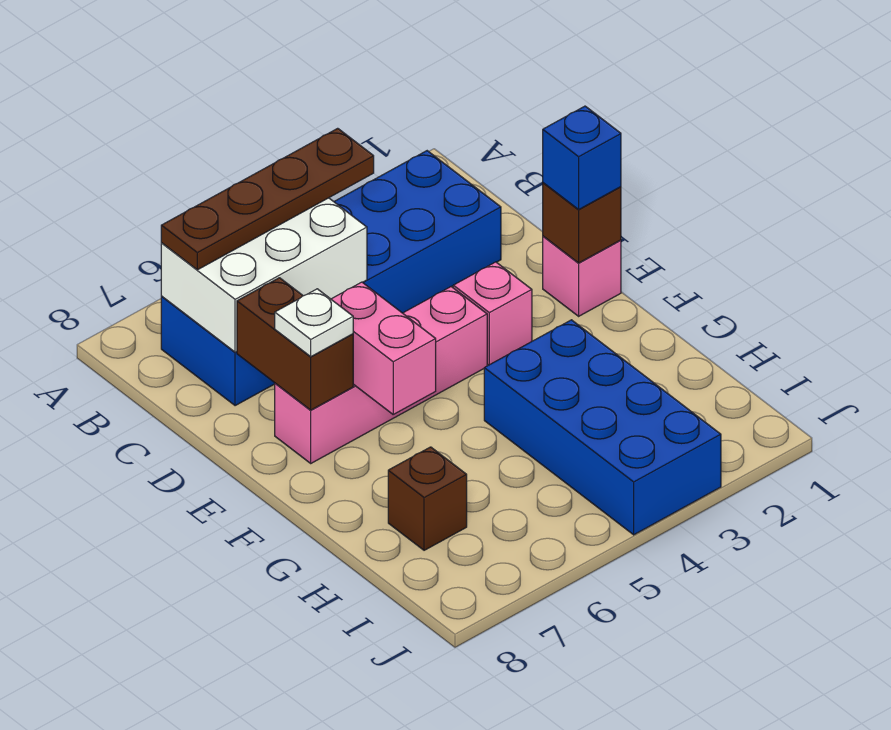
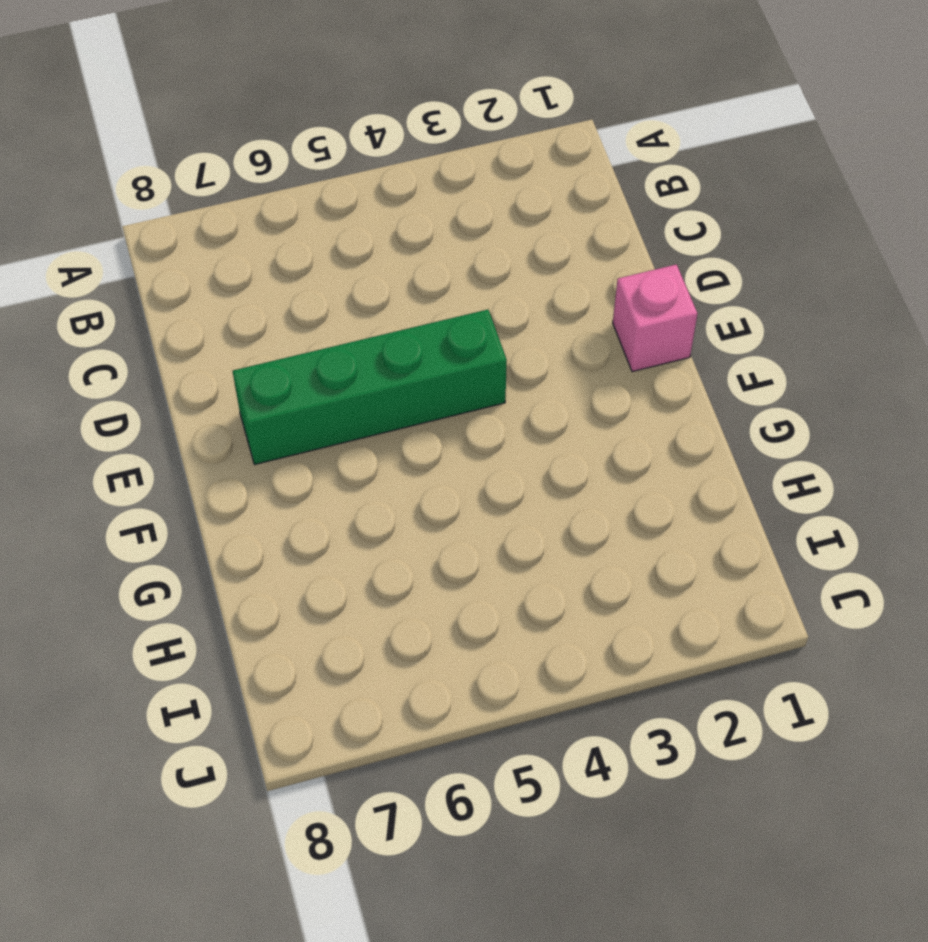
green brick E4:E7 level 1 -> pink brick E4:E7 level 1
none -> blue brick B2:C7 level 1
none -> pink brick E3 level 1
none -> blue brick G3:J4 level 1

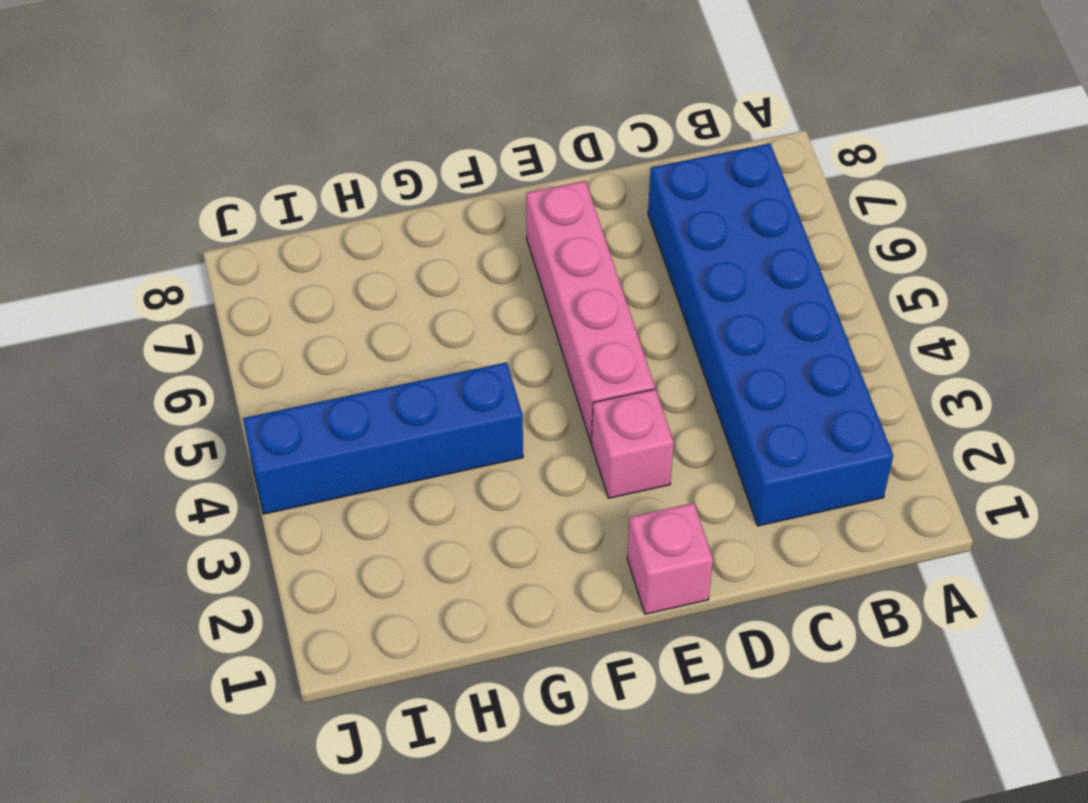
blue brick G4:J4 level 1 -> blue brick G3:J4 level 1
none -> brown brick H7 level 1
none -> white brick B5:C7 level 2
none -> brown brick D7:E7 level 2

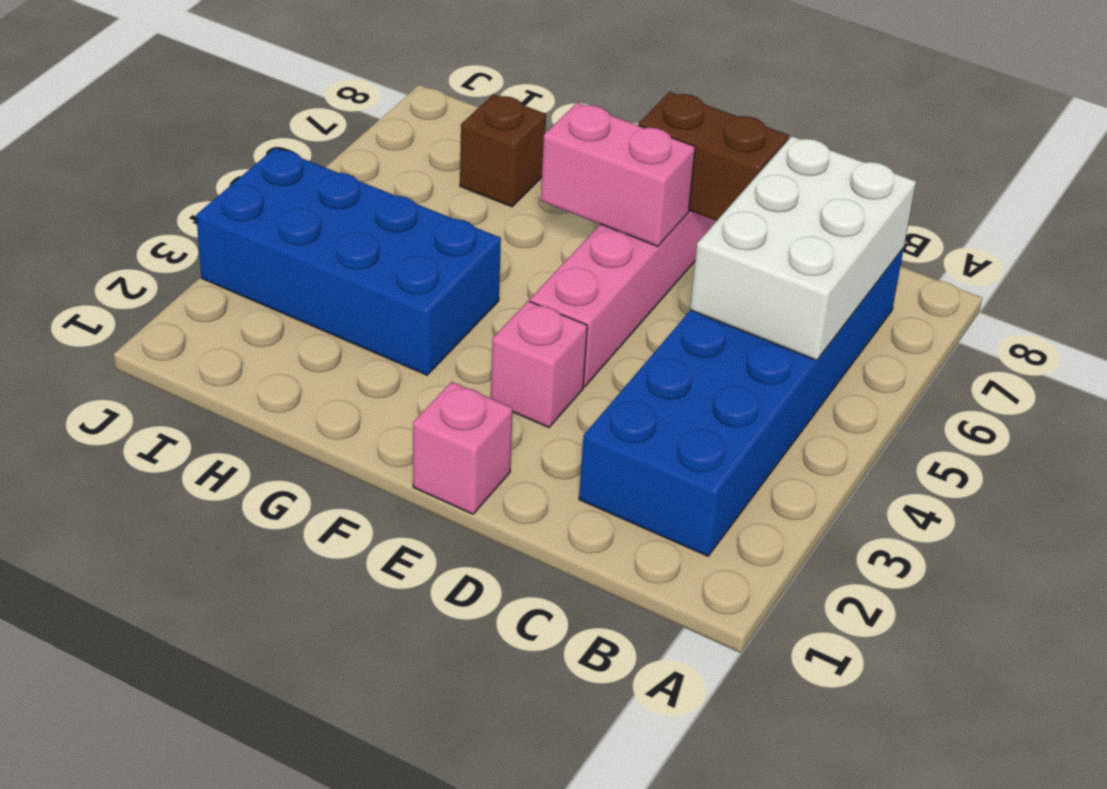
none -> brown brick E1 level 2
none -> brown plate B4:B7 level 3
none -> blue brick E1 level 3

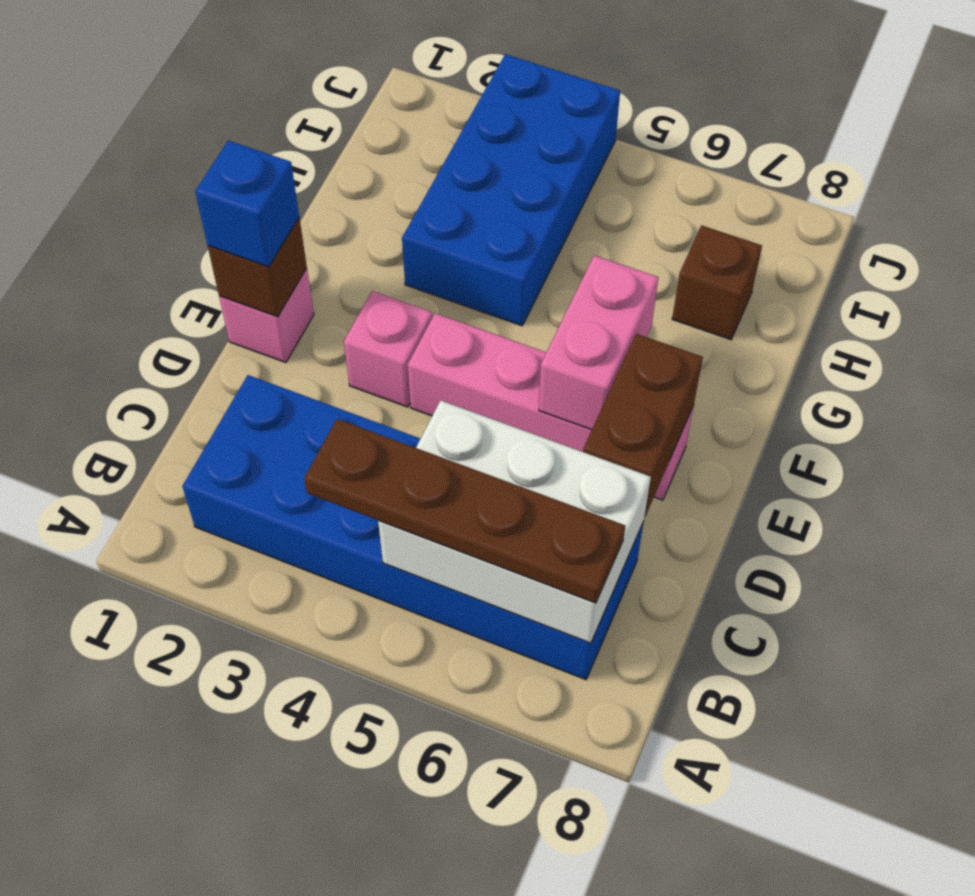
none -> white plate E7 level 3

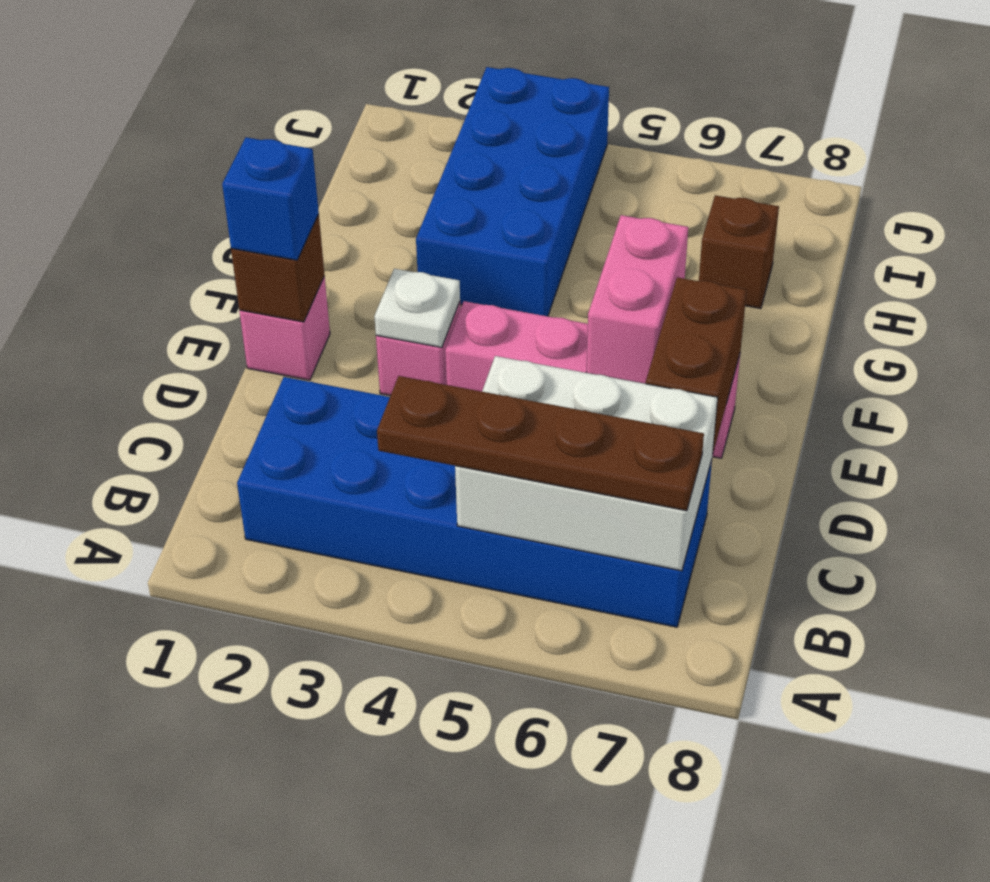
white plate E3 level 2 -> white plate E7 level 3

